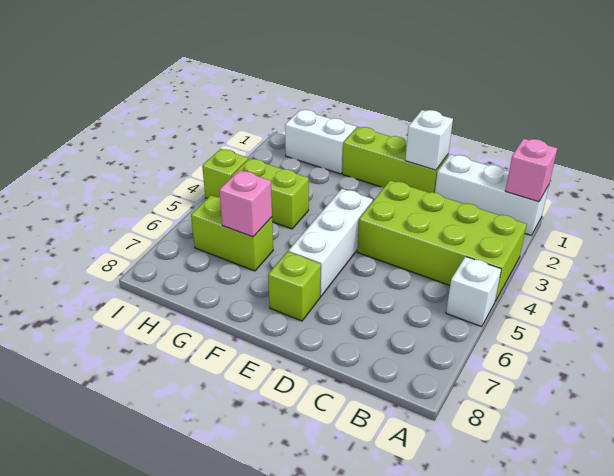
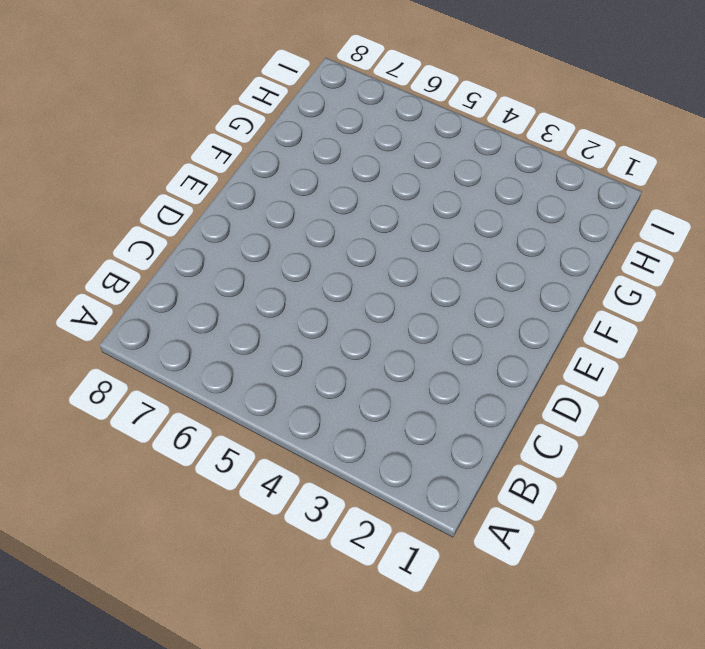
none -> white brick A1:C1 level 1
none -> lime brick A3:D4 level 1
none -> white brick A5 level 1

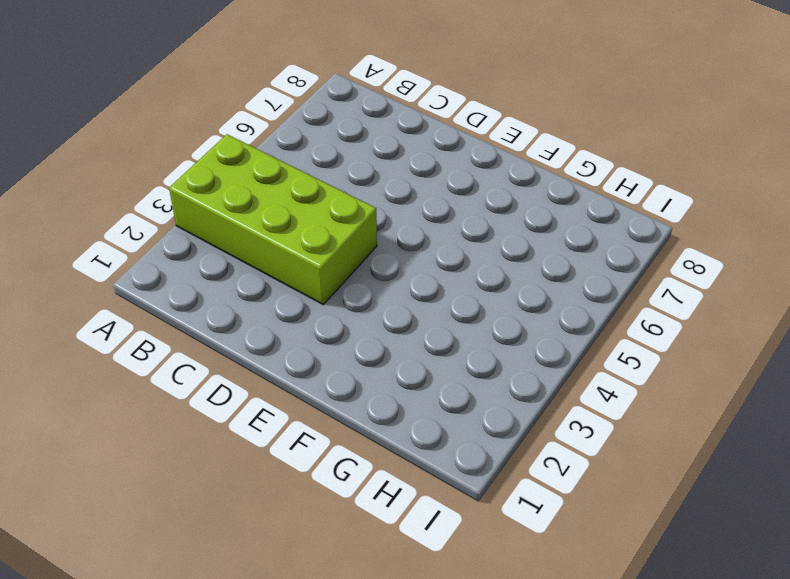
none -> white brick A1:C1 level 1
none -> white brick A5 level 1
none -> lime brick D1:F1 level 1

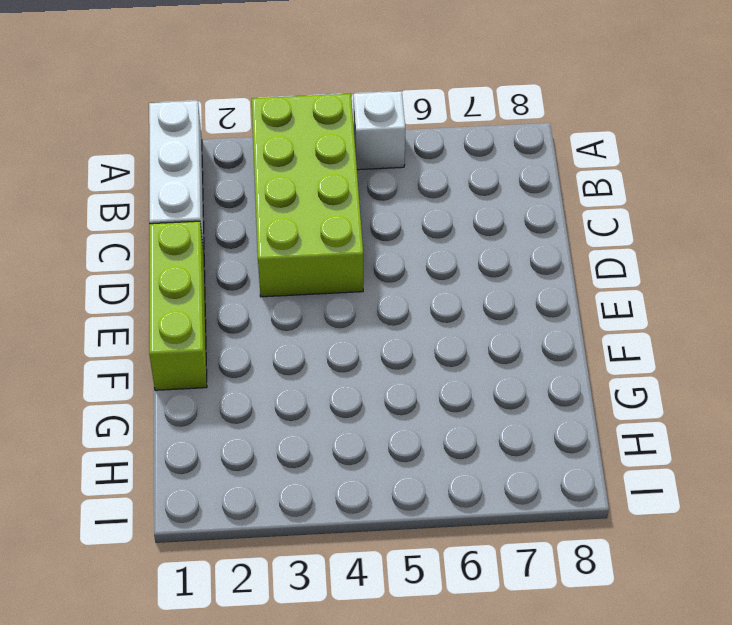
none -> white brick E4:E6 level 1
none -> lime brick E7 level 1
none -> white brick G1:H1 level 1

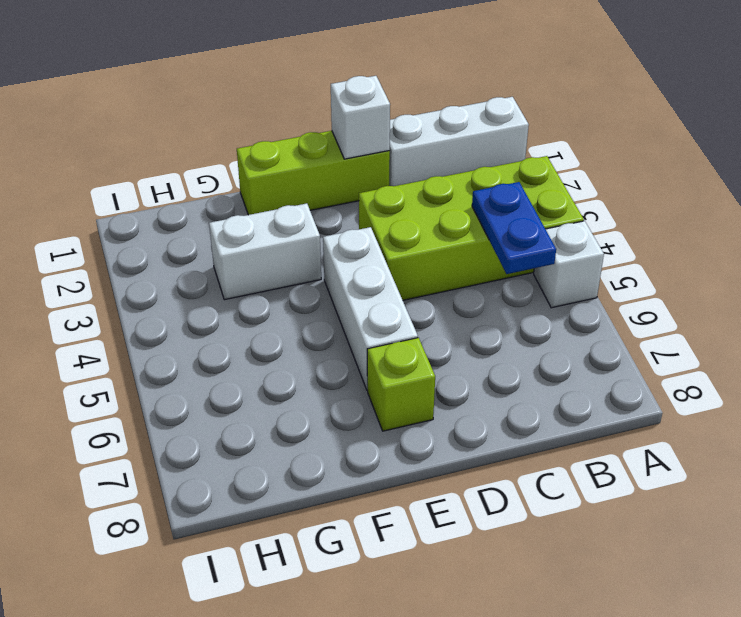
blue plate B4:B5 level 2 -> none
white brick F3:G3 level 1 -> white brick G1:H1 level 1
none -> lime brick G4:H4 level 1
none -> lime brick G6:H6 level 1
none -> lime brick I4 level 1

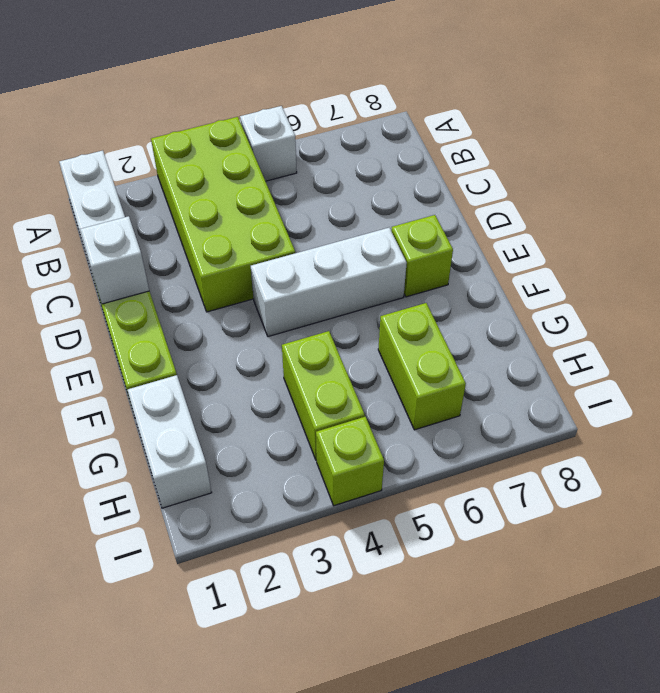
none -> pink brick A1 level 2
none -> pink brick G6 level 2

